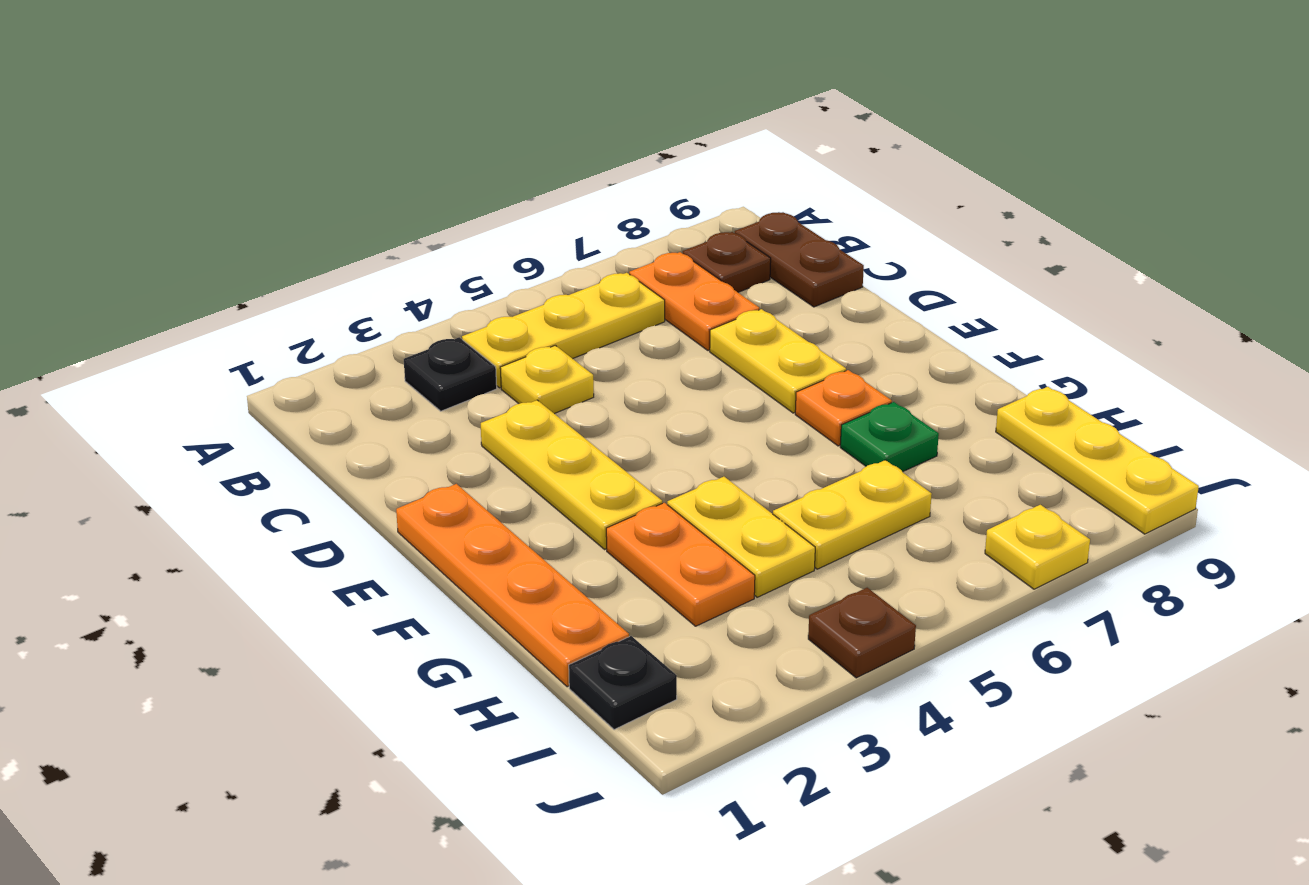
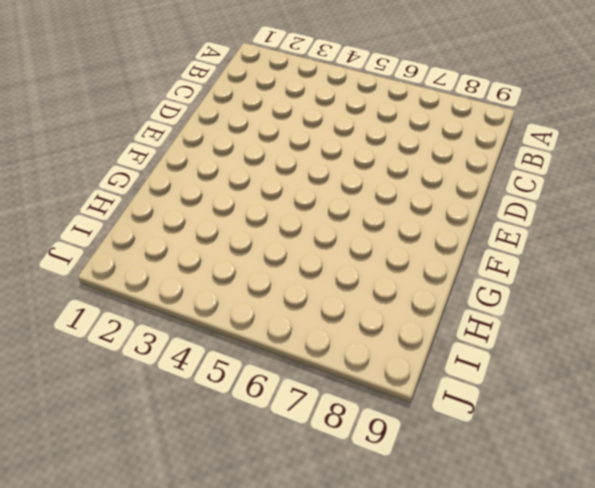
none -> black plate B3 level 1
none -> yellow plate B4:B6 level 1
none -> orange plate B7:C7 level 1

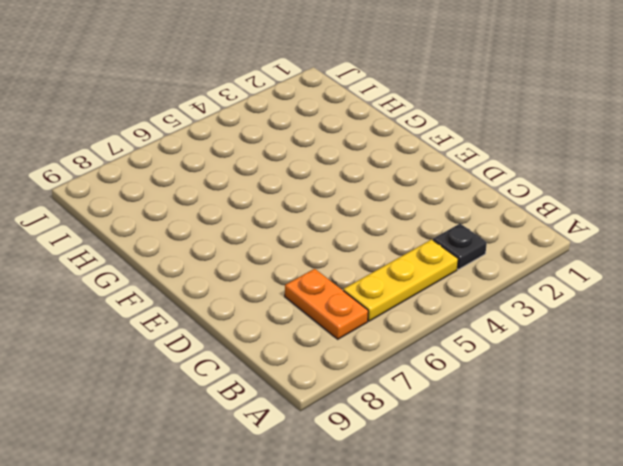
none -> brown plate B8 level 1
none -> brown plate B9:C9 level 1
none -> yellow plate C4 level 1

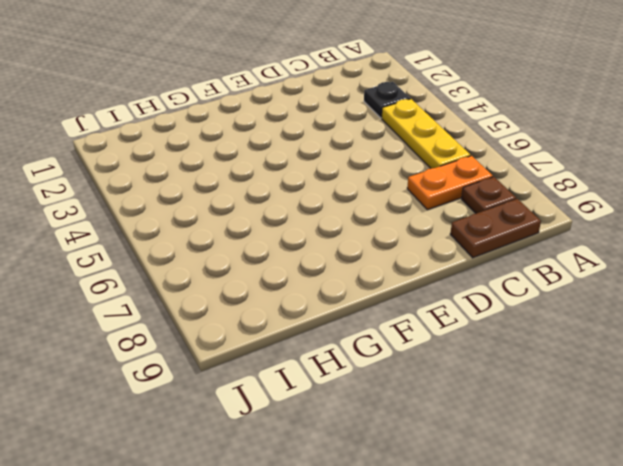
none -> yellow plate C4 level 1
none -> yellow plate D3:F3 level 1
none -> yellow plate D7:E7 level 1

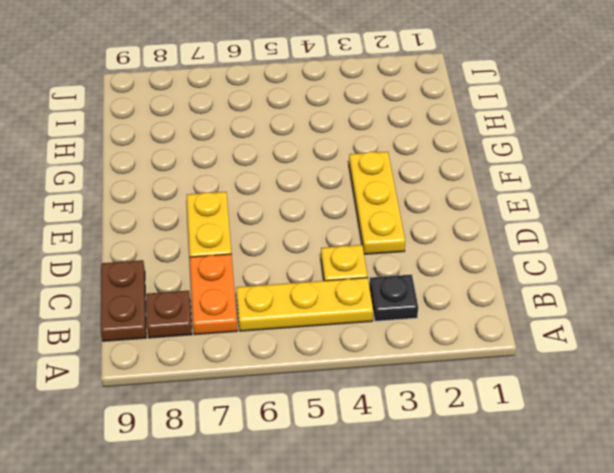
none -> orange plate E1:H1 level 1
none -> orange plate F7 level 1
none -> orange plate G3:H3 level 1

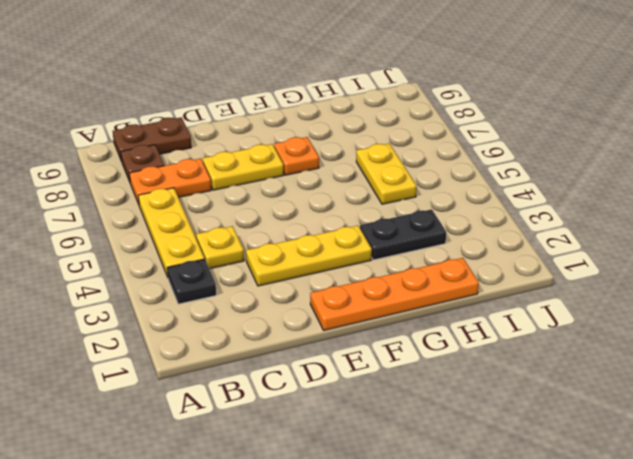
black plate G3:H3 level 1 -> orange plate G3:H3 level 1
none -> yellow plate G4:H4 level 1
none -> green plate G7 level 1
none -> yellow plate H9:J9 level 1

